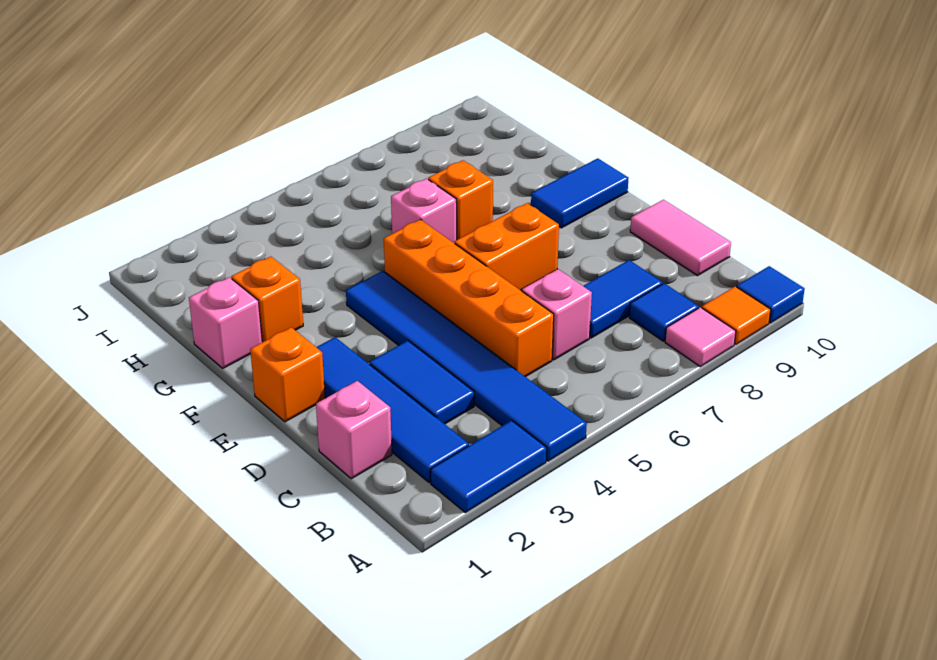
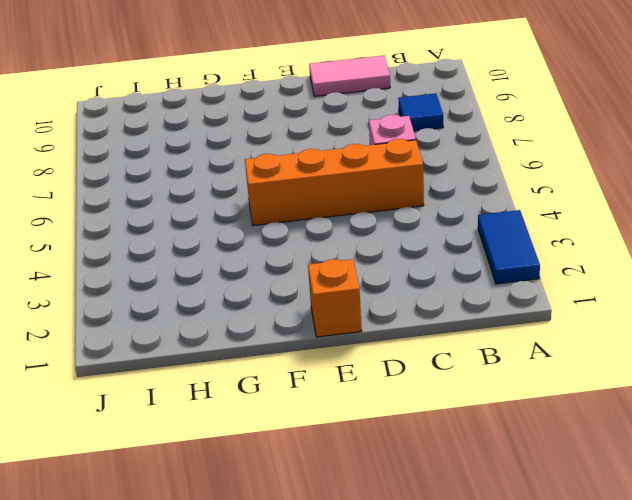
none -> blue tile A4:F4 level 1
none -> pink tile A8 level 1
none -> orange tile A9 level 1

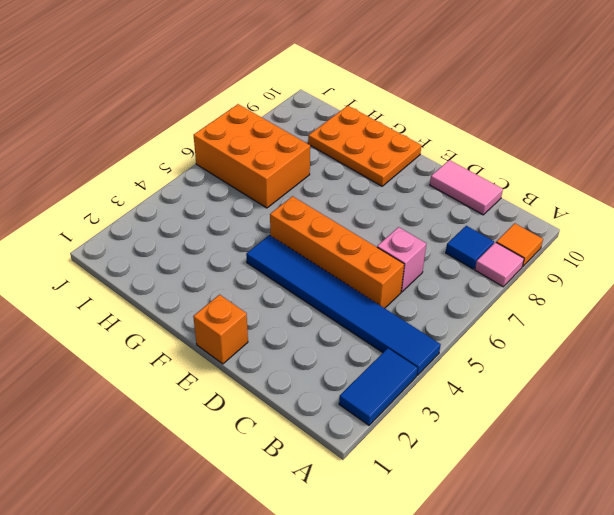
orange plate F9:H10 level 1 -> blue tile F9:F10 level 1
orange brick H6:J7 level 1 -> none
none -> blue tile A10 level 1
none -> blue tile B2:E2 level 1
none -> pink brick C1 level 1

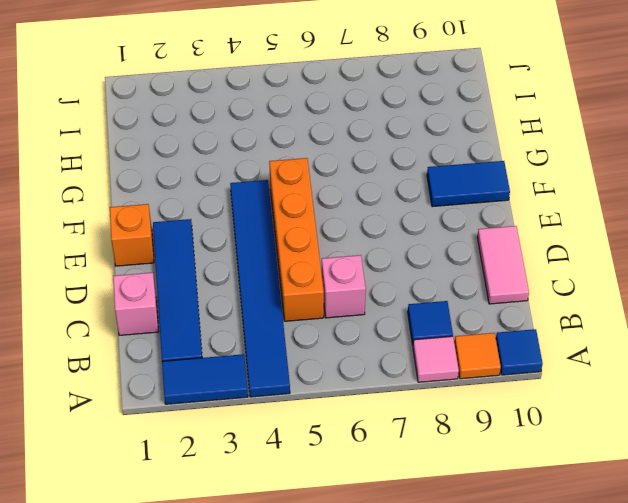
none -> blue tile C3:D3 level 1
none -> blue tile C7:C8 level 1
none -> orange brick E6:E7 level 1

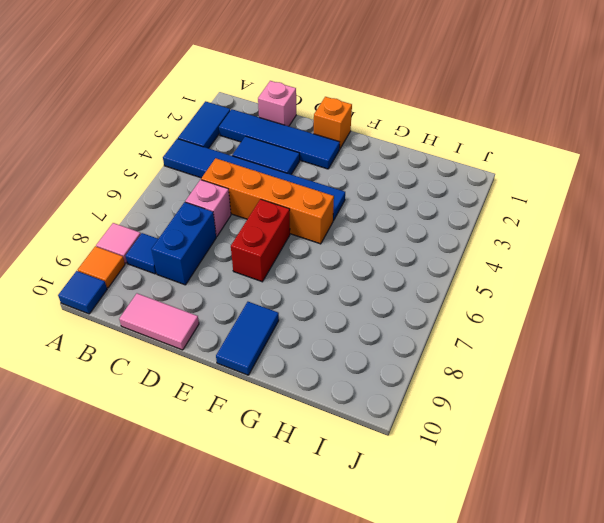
blue brick C7:C8 level 1 -> blue tile C7:C8 level 1
red brick E6:E7 level 1 -> orange brick E6:E7 level 1
none -> pink brick G1 level 1
none -> orange brick G2 level 1
none -> pink brick G6 level 1

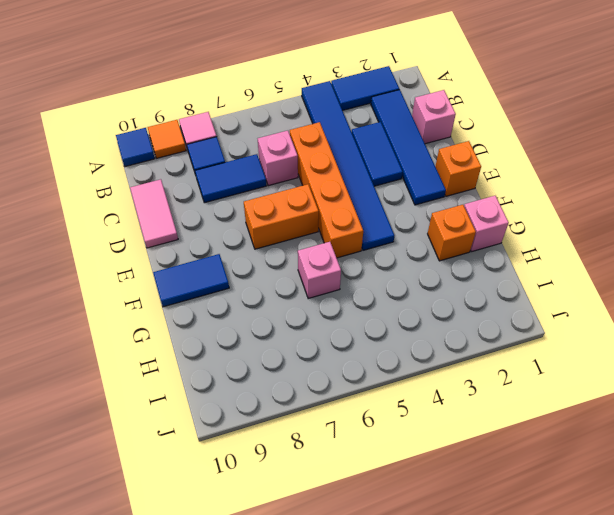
none -> orange brick G7 level 1

